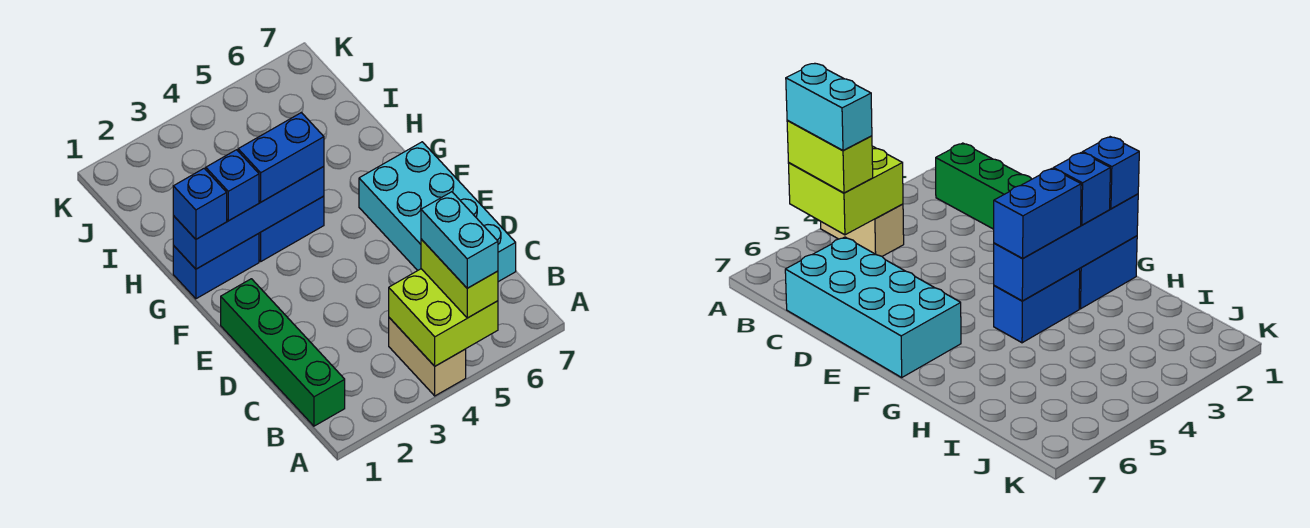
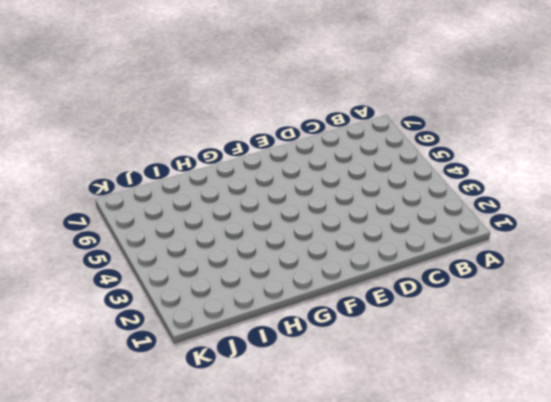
none -> tan brick A4:B4 level 1
none -> green brick B1:E1 level 1
none -> cyan brick C6:F7 level 1

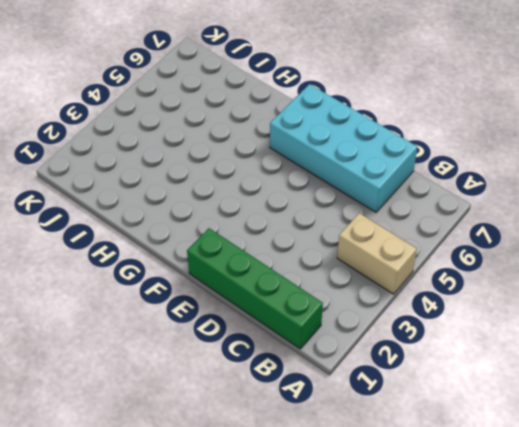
none -> blue brick G1:G2 level 1
none -> blue brick G3:G4 level 1
none -> lime brick A4:B5 level 2

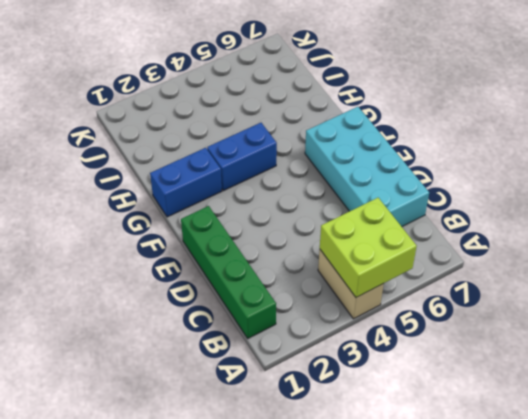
none -> blue brick G1:G4 level 2
none -> lime brick A5:B5 level 3
none -> blue brick G1 level 3

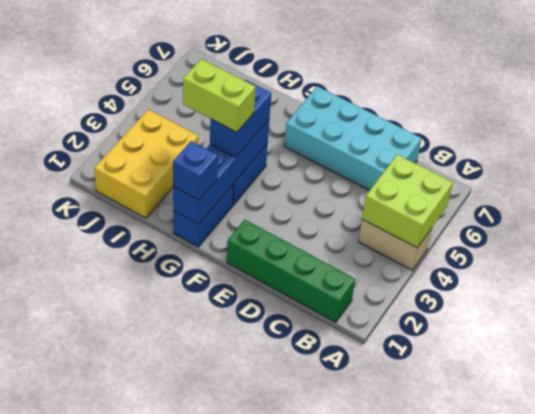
lime brick G3:H3 level 4 -> lime brick A5:B5 level 3
yellow brick I1:J3 level 1 -> none
none -> blue brick G2 level 3
none -> cyan brick A5:B5 level 4

